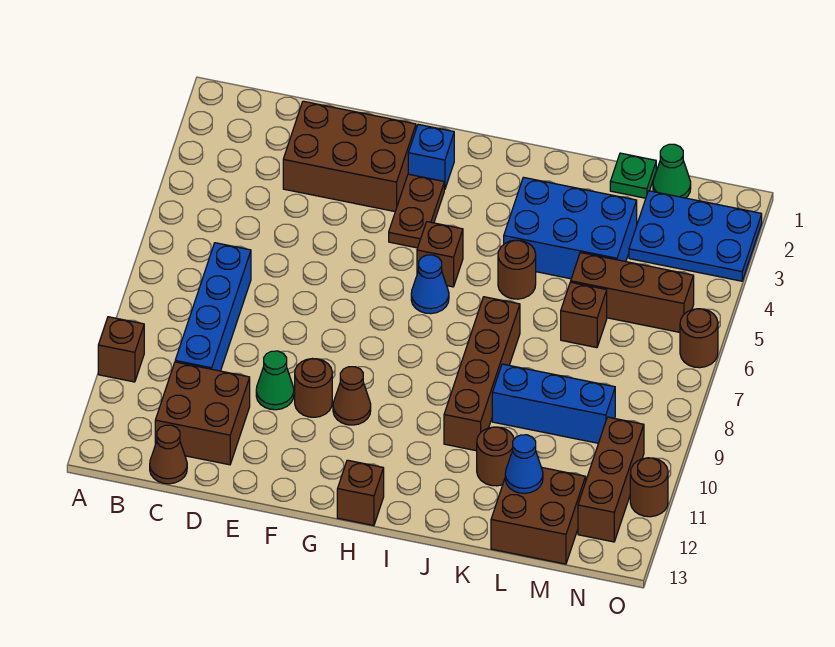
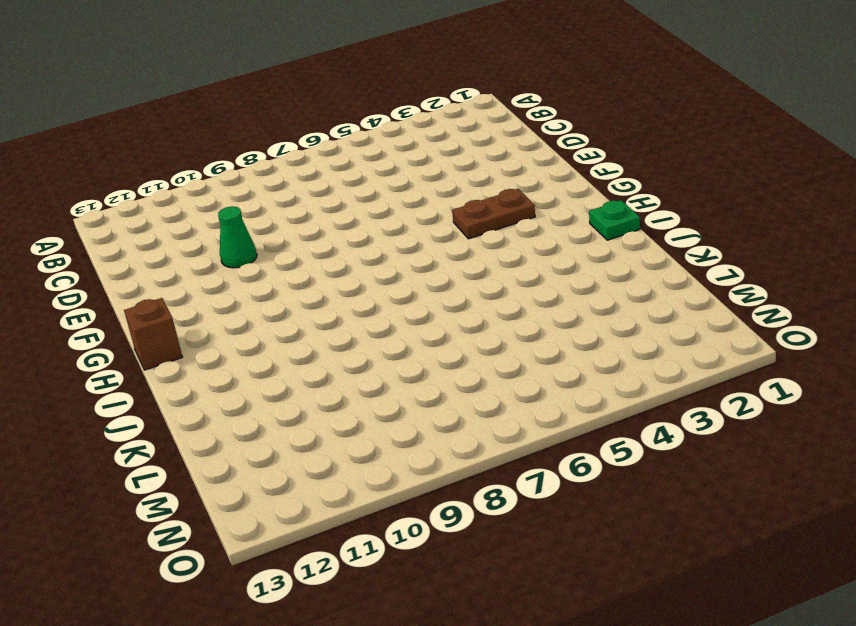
green plate I1 level 1 -> green plate L1 level 1
none -> brown brick A10 level 1
none -> blue brick C7:C10 level 1
none -> brown brick C11:D12 level 1

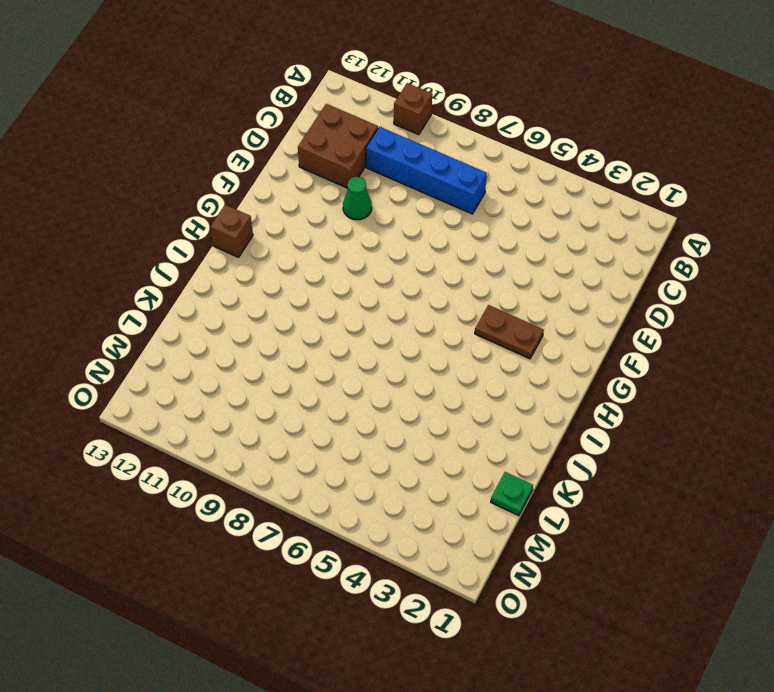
none -> brown cone C13 level 1
none -> brown brick D2:F3 level 1
none -> brown round brick F10 level 1

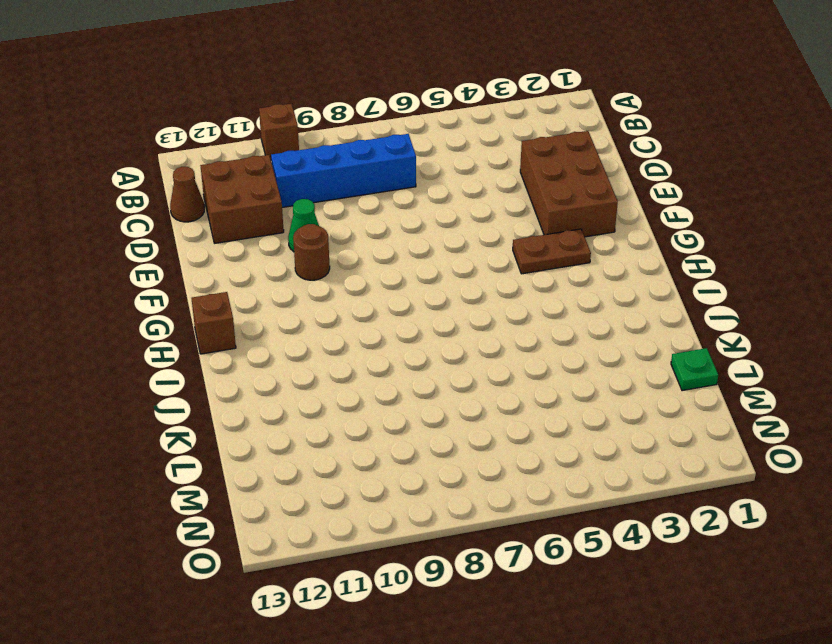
none -> blue brick G2 level 1
none -> brown cone G10 level 1
none -> brown brick H5 level 1

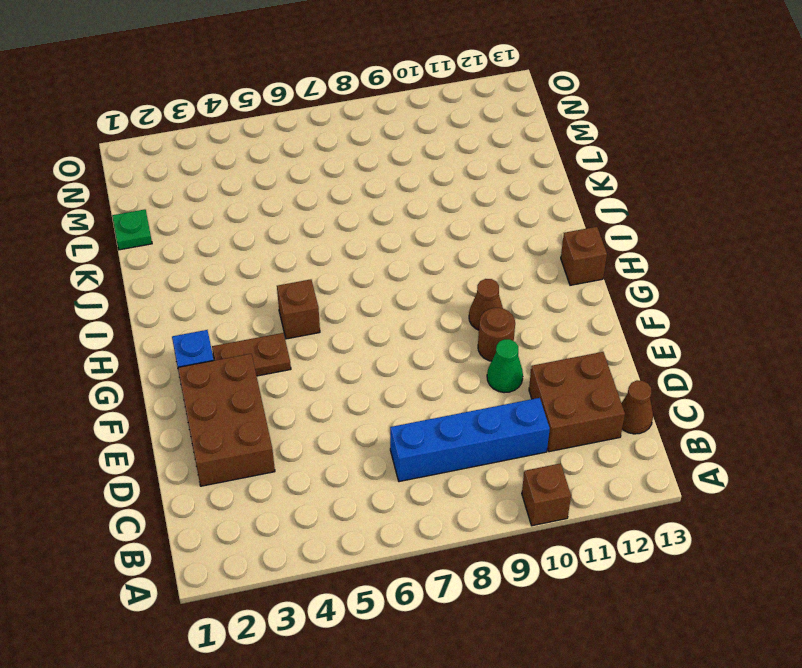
none -> blue cone H6 level 1
none -> blue brick J3:L4 level 1
none -> brown round brick J5 level 1

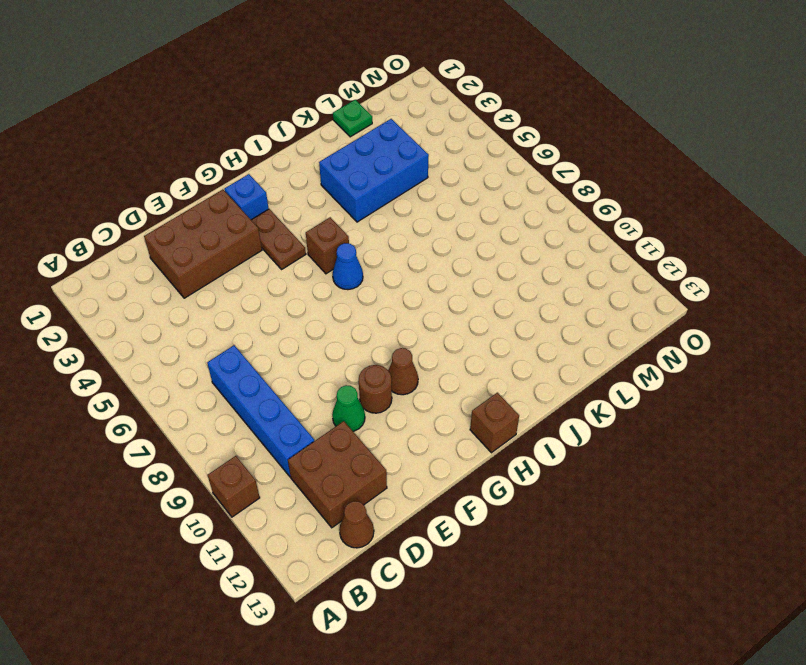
none -> brown round brick J5 level 1
none -> brown brick J7:J10 level 1
none -> blue brick K9:M9 level 1

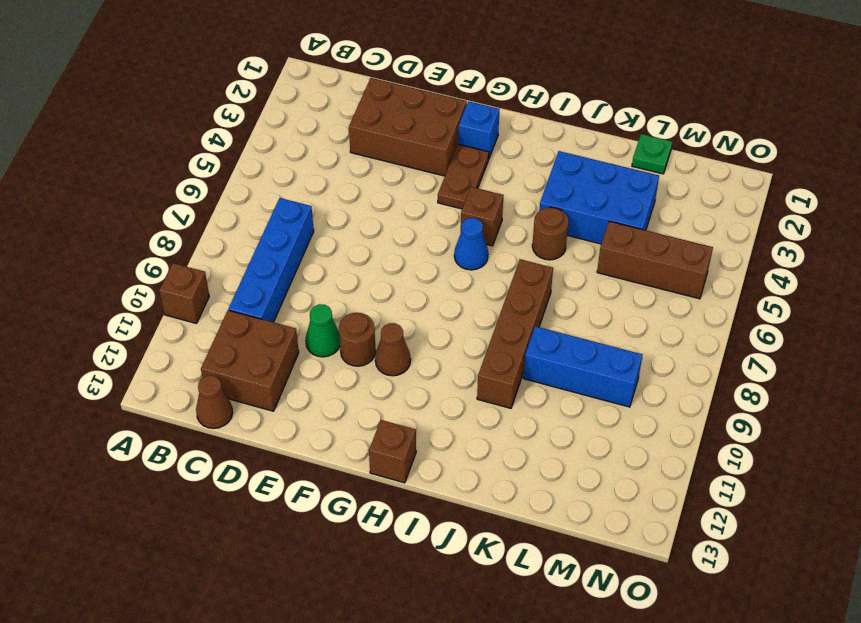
none -> brown round brick K11 level 1
none -> brown brick L6 level 1
none -> brown brick L12:M13 level 1

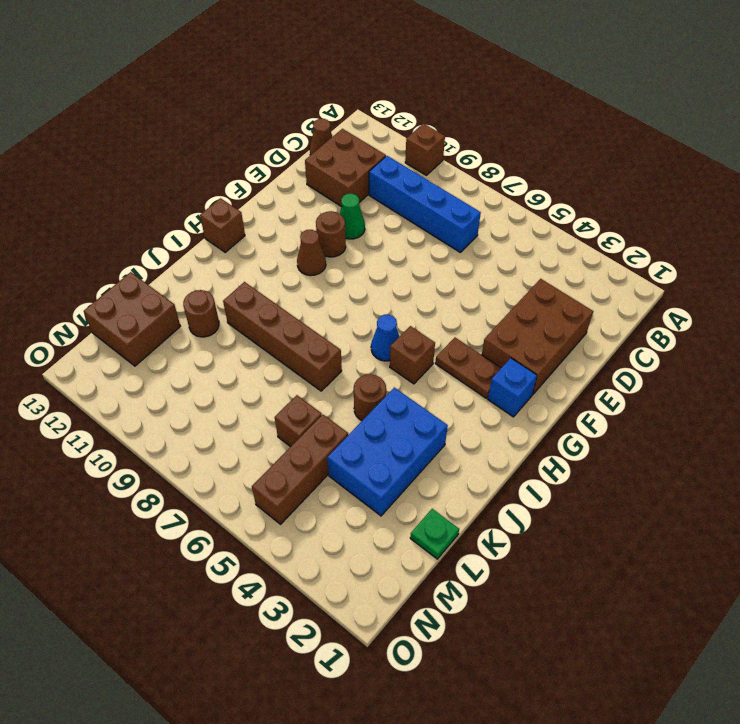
none -> blue brick K9:M9 level 1
none -> green cone M1 level 1
none -> blue plate M2:O3 level 1

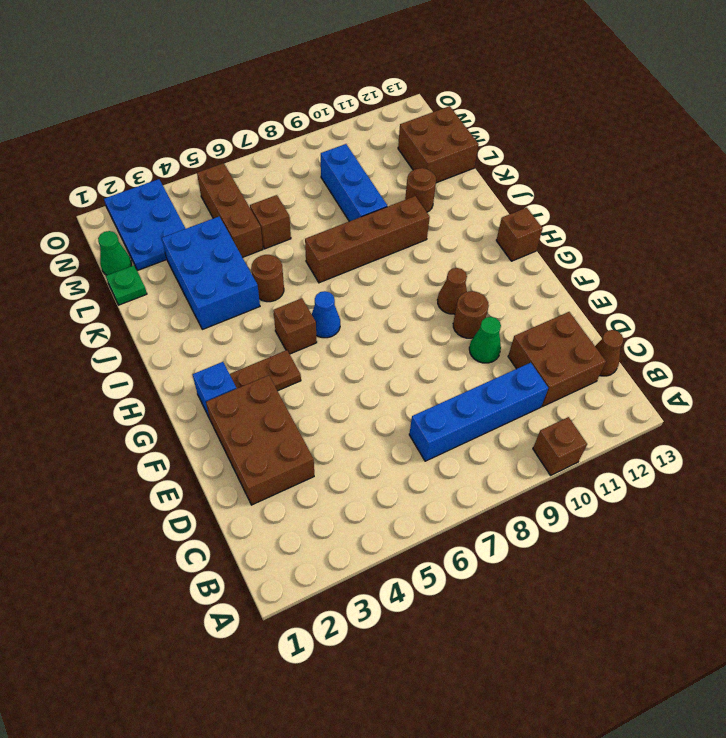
none -> brown brick N10:N12 level 1
none -> brown round brick O6 level 1
none -> brown round brick O11 level 1

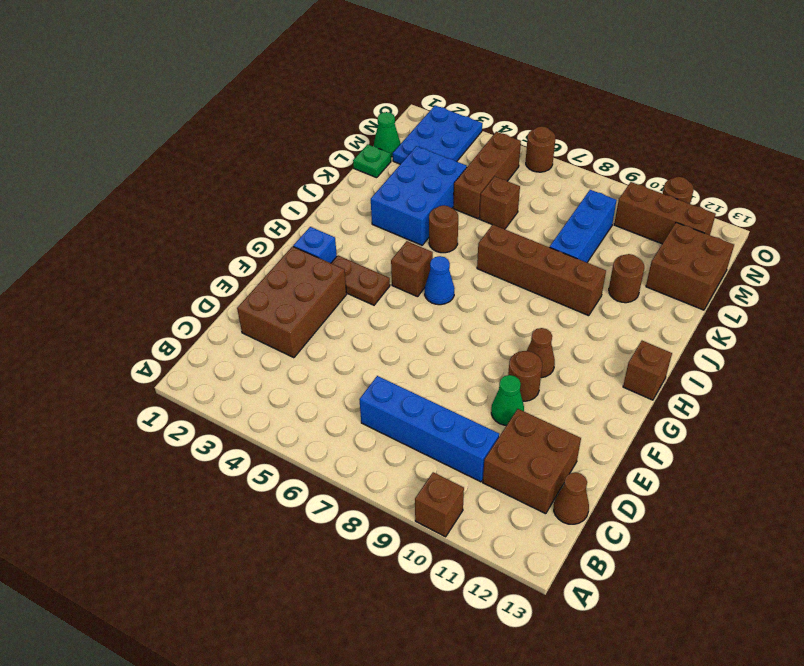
none -> blue cone L12 level 2

